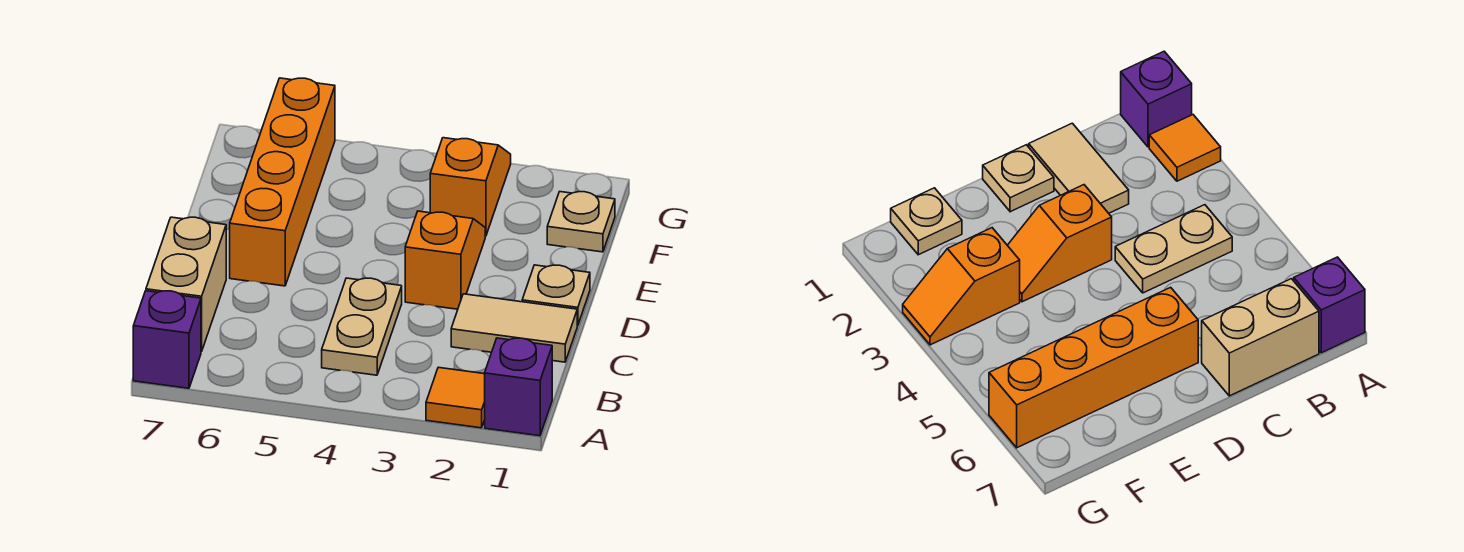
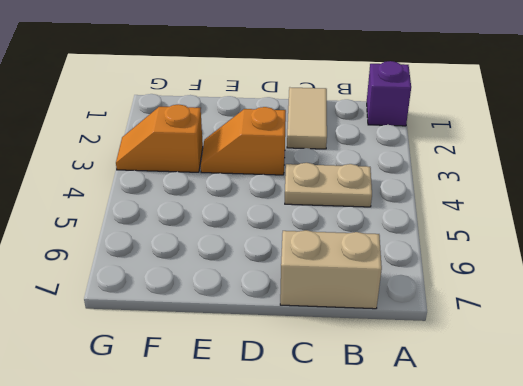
none -> orange tile A2 level 1
none -> purple brick A7 level 1

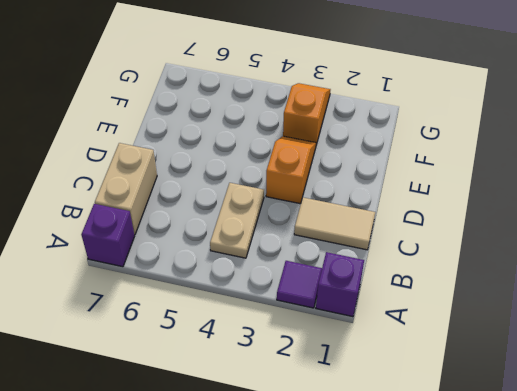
purple tile A2 level 1 -> orange tile A2 level 1
none -> tan plate D1 level 1
none -> orange brick D6:G6 level 1

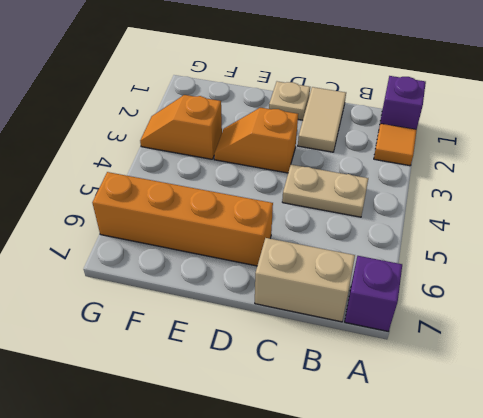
none -> tan plate F1 level 1

